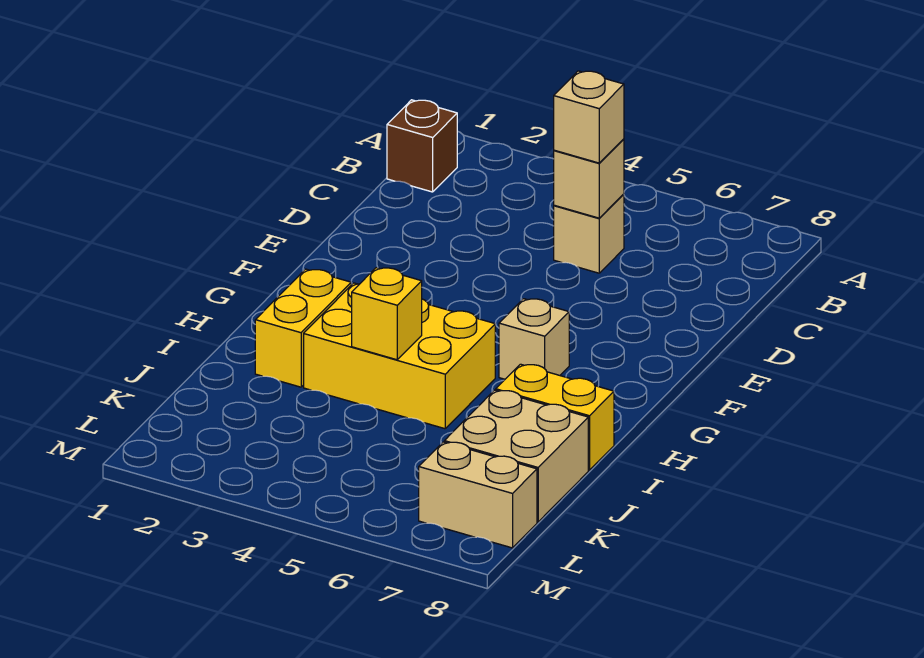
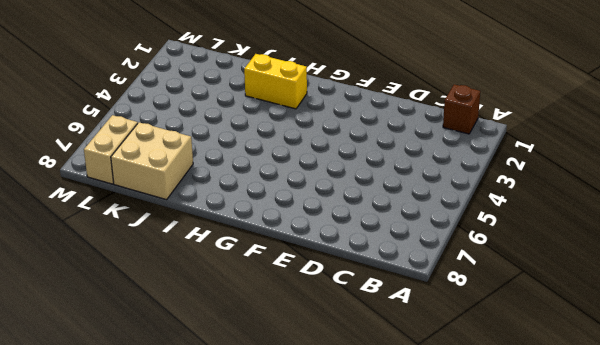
none -> tan brick C5 level 1
none -> tan brick G6 level 1

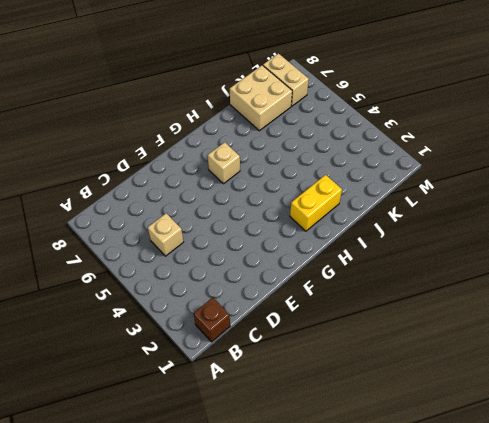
none -> yellow brick H3:I5 level 1
none -> yellow brick I7:I8 level 1

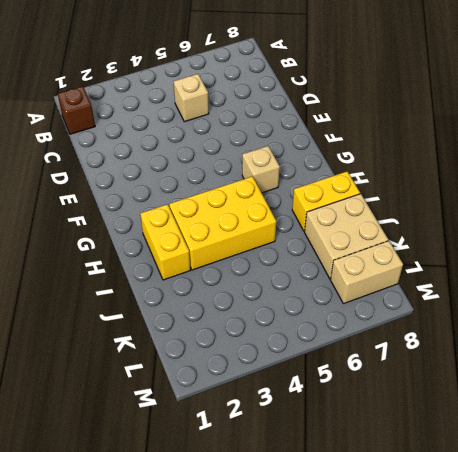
none -> tan brick C5 level 2
none -> yellow brick I4 level 2

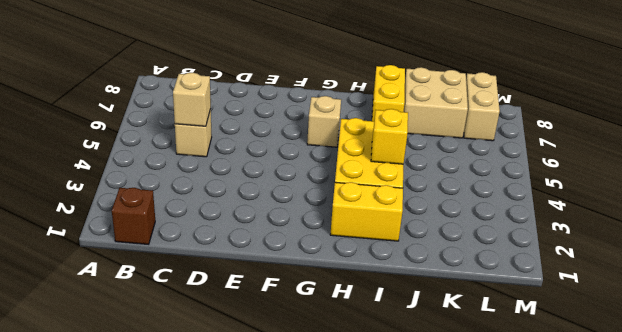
none -> tan brick C5 level 3

